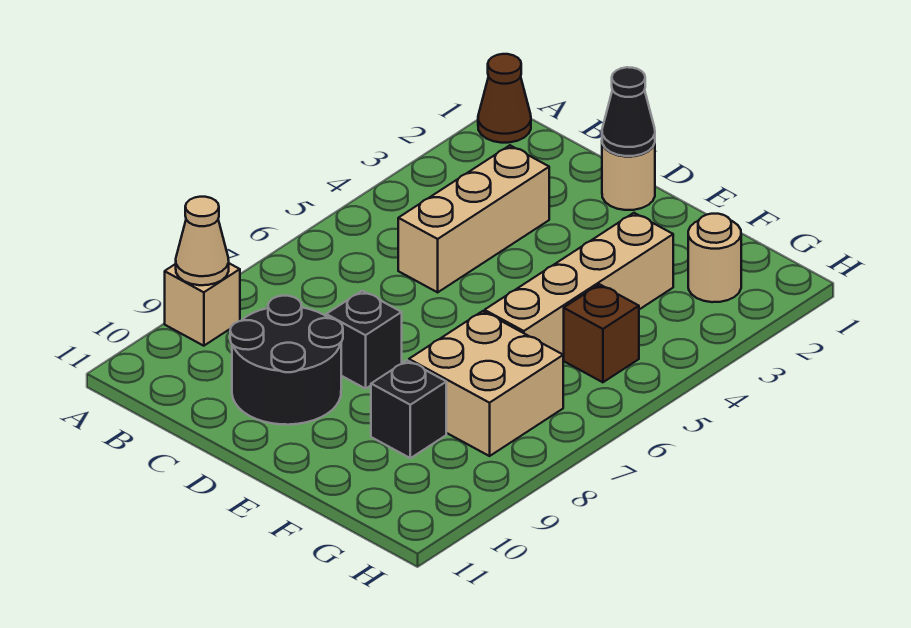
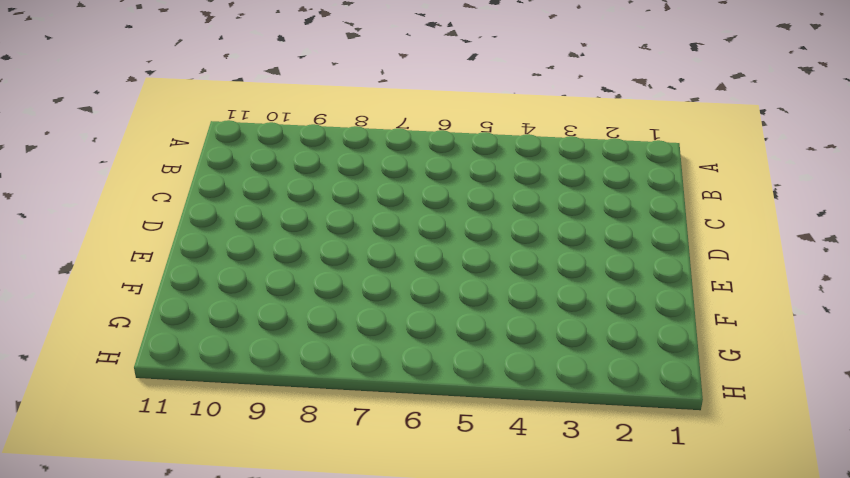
none -> brown cone A1 level 1
none -> tan brick A9 level 1
none -> tan brick C3:C5 level 1

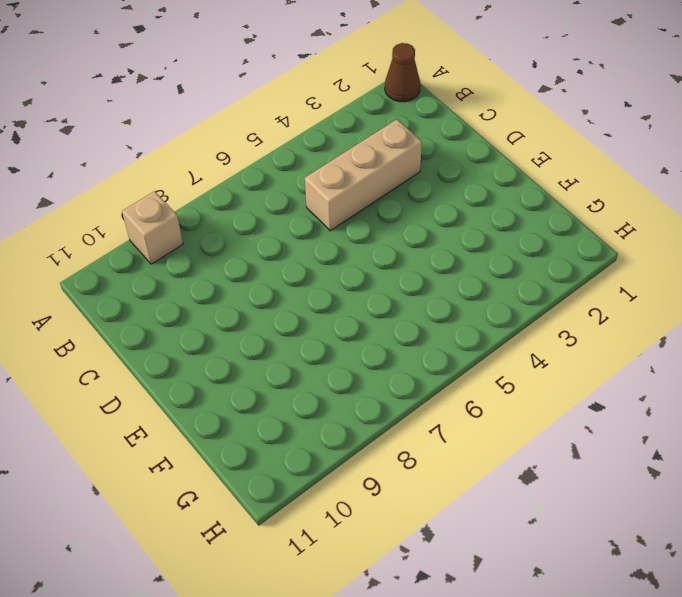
none -> black round brick C9:D10 level 1
none -> tan round brick D1 level 1
none -> black brick D8 level 1

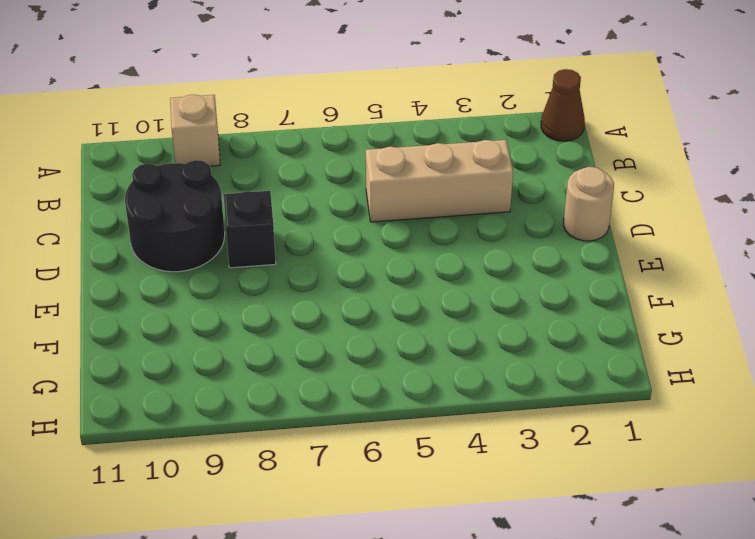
none -> tan brick F3:F6 level 1
none -> tan brick F7:G8 level 1
none -> black brick F9 level 1

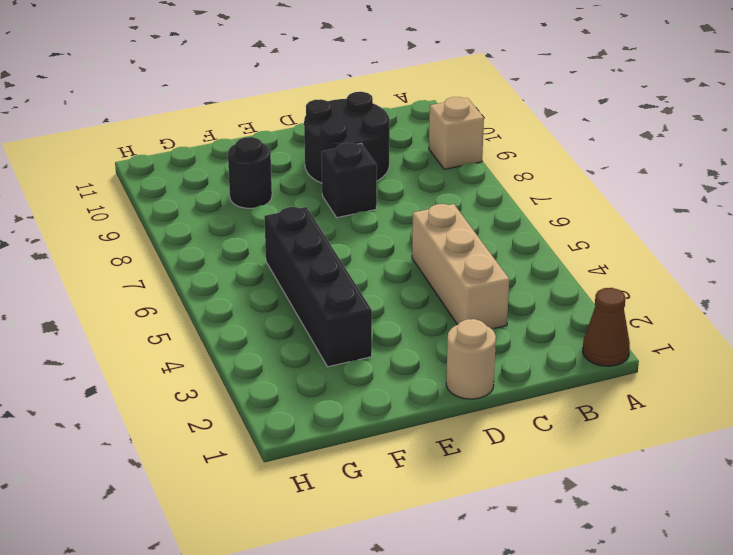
black brick F3:F6 level 1 -> tan brick F3:F6 level 1
black round brick F9 level 1 -> black brick F9 level 1
none -> tan brick F7:G8 level 1
none -> tan round brick G2 level 1
none -> brown brick G5 level 1

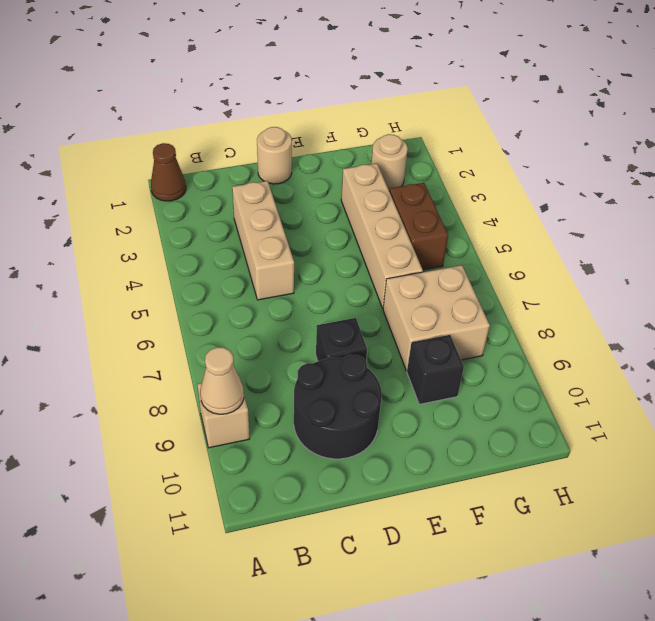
brown brick G4:G5 level 1 -> brown brick G5 level 1
none -> black cone D1 level 2

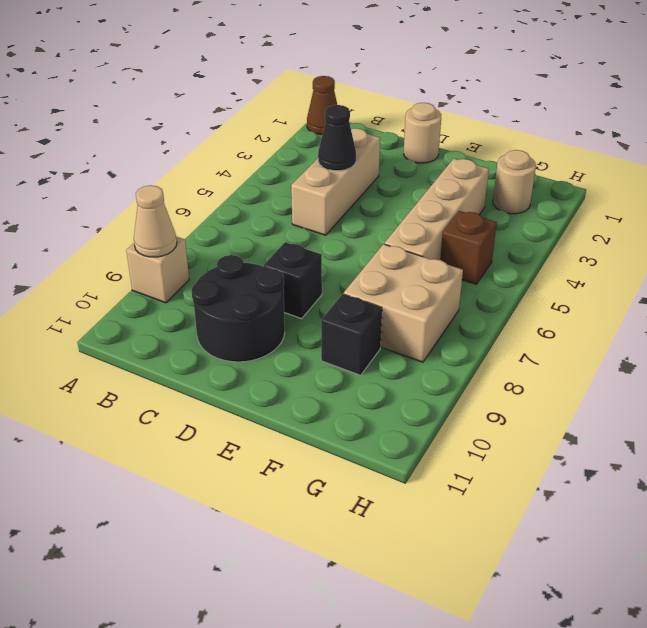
black cone C4 level 2 -> black cone D1 level 2

